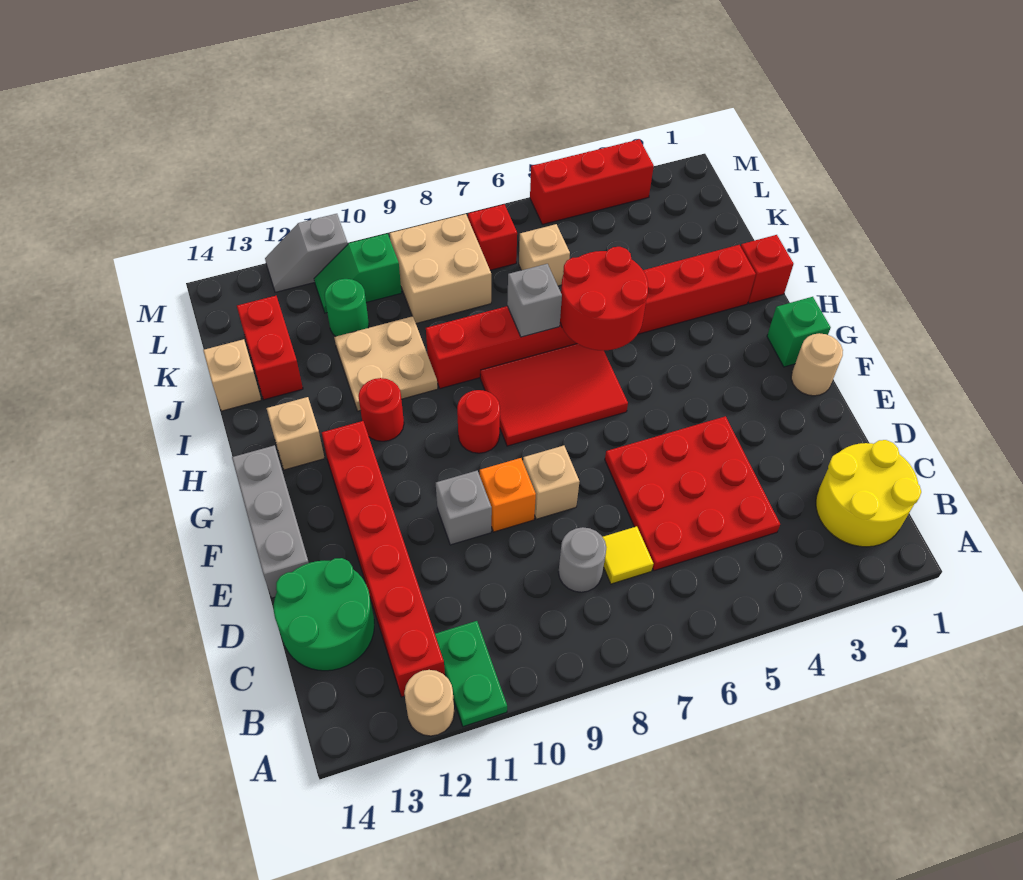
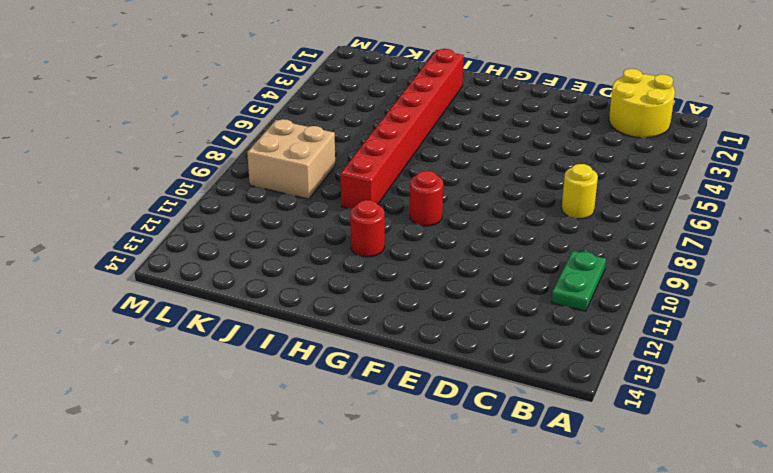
green plate B10:B11 level 1 -> green plate A11:B11 level 1
yellow round brick C7 level 1 -> yellow tile C7 level 1
none -> tan round brick A12 level 1
none -> red brick B12:G12 level 1
none -> red plate C4:E6 level 1
none -> grey round brick C8 level 1

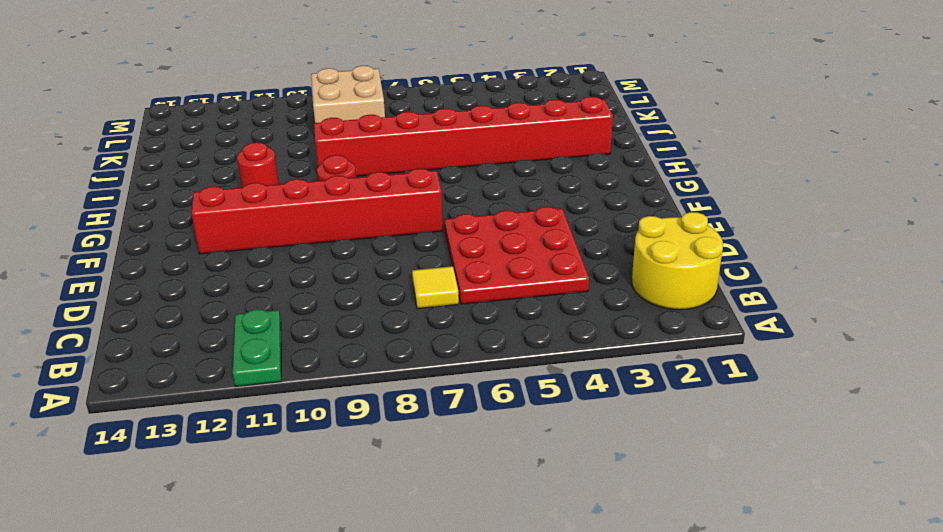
red brick F7:F12 level 1 -> red brick B12:G12 level 1
none -> tan round brick A12 level 1
none -> grey round brick C8 level 1
none -> green round brick C13:D14 level 1
none -> tan brick E8 level 1

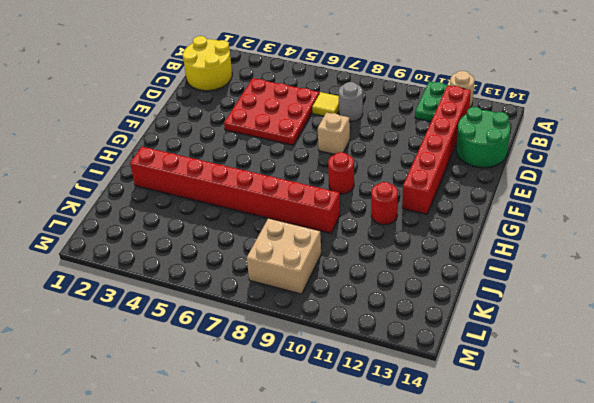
none -> orange brick E9 level 1
none -> grey brick E10 level 1
none -> grey brick E14:G14 level 1
none -> tan round brick F1 level 1

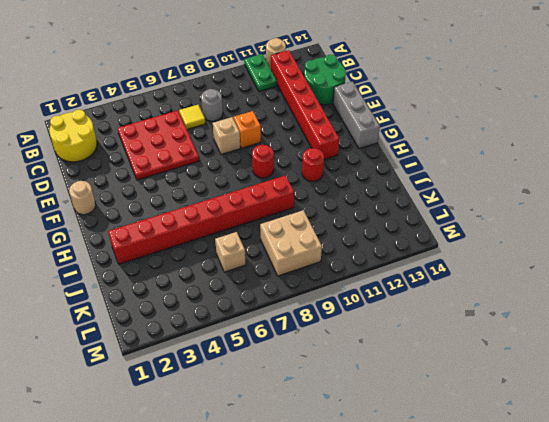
none -> grey brick E10 level 1
none -> green brick G1 level 1
none -> red tile G6:H8 level 1
none -> tan brick H13 level 1

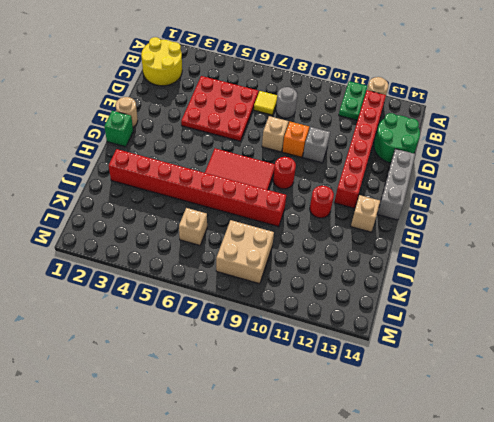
none -> red brick I1 level 1
none -> tan plate I10:J11 level 1
none -> red brick J13:K13 level 1
none -> tan brick J14 level 1

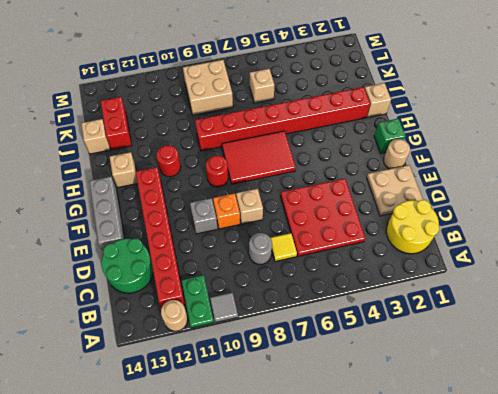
grey tile A10 level 1 -> none
tan plate D1:E2 level 1 -> tan plate I10:J11 level 1
tan brick I1 level 1 -> red brick I1 level 1
none -> green round brick K11 level 1
none -> red brick L7 level 1
none -> green slope L10:L11 level 1 top 10
none -> red brick M3:M5 level 1

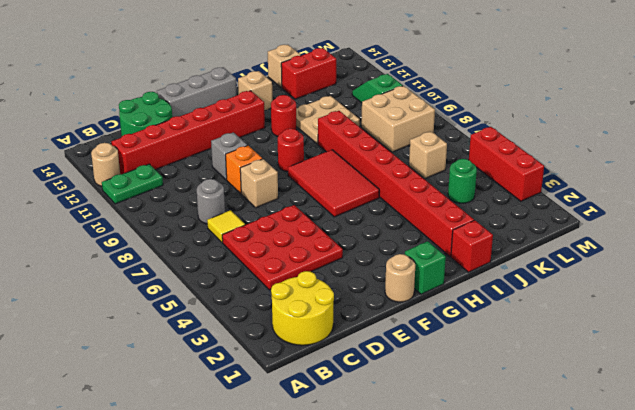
green round brick K4 level 1 -> green round brick K11 level 1
none -> red brick L7 level 1
none -> grey slope M11:M12 level 1 top 11
none -> red round brick H5:I6 level 2
none -> grey brick I7 level 2

